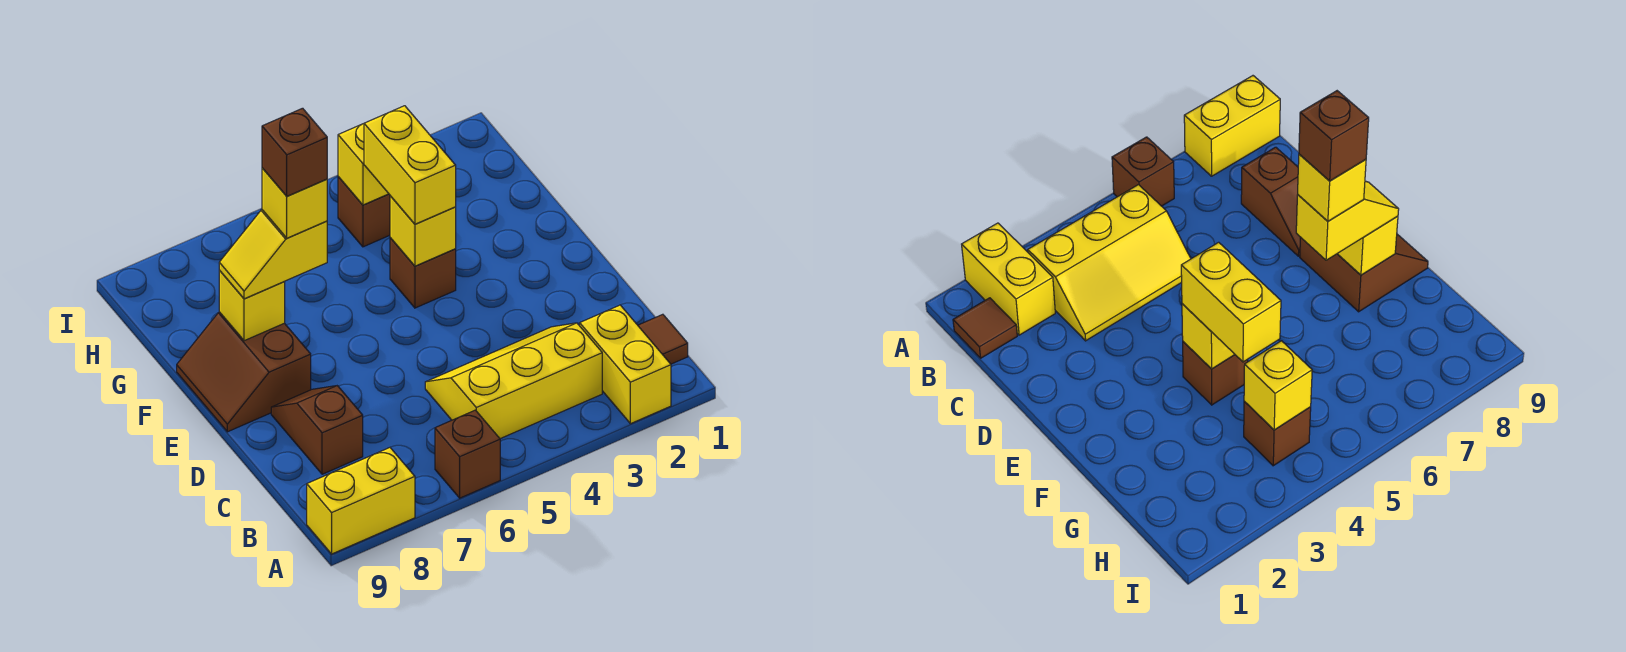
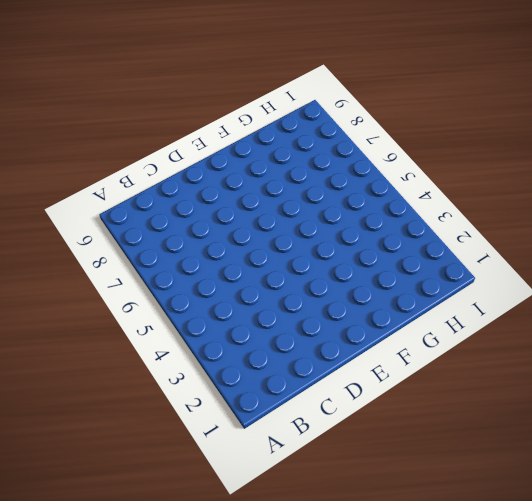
none -> yellow brick A2:B2 level 1
none -> brown brick A6 level 1
none -> yellow brick A8:A9 level 1

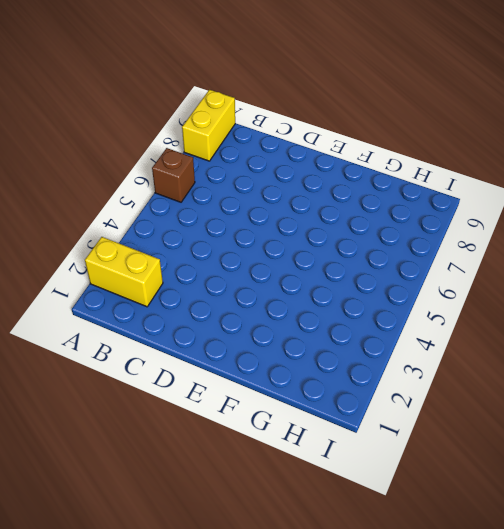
none -> brown tile B1 level 1
none -> yellow slope B3:C5 level 1 top B
none -> brown slope C8:D8 level 1 top C

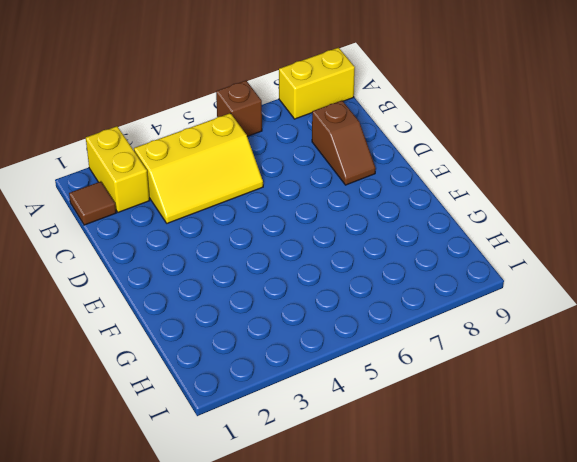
none -> brown slope E8:F9 level 1 top 8
none -> brown brick F4 level 1
none -> brown brick H4 level 1

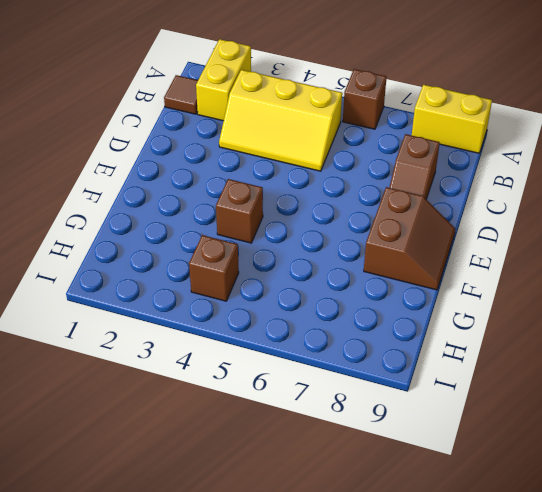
none -> yellow brick F4 level 2
none -> yellow brick F8 level 2
none -> yellow brick H4 level 2

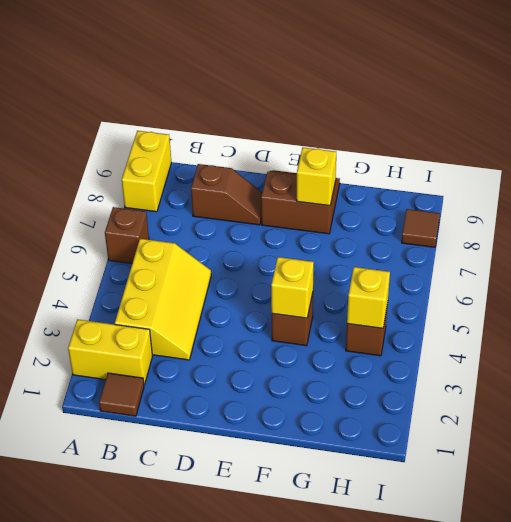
brown tile I8 level 1 -> none
none -> yellow brick F4:G4 level 3
none -> yellow slope F7:F8 level 3 top 7
none -> yellow brick F7 level 4

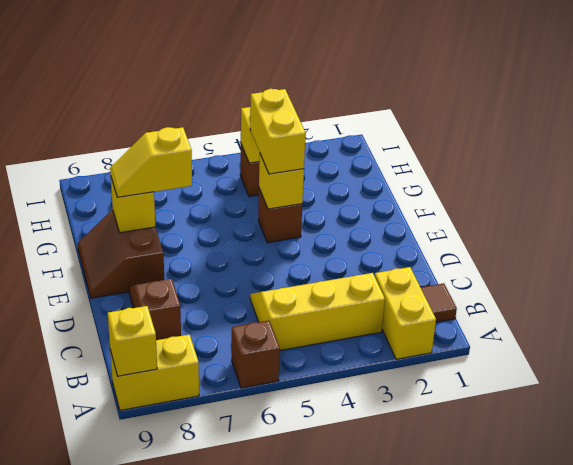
yellow brick A9 level 2 -> yellow brick F7 level 4
none -> brown brick F7 level 5

